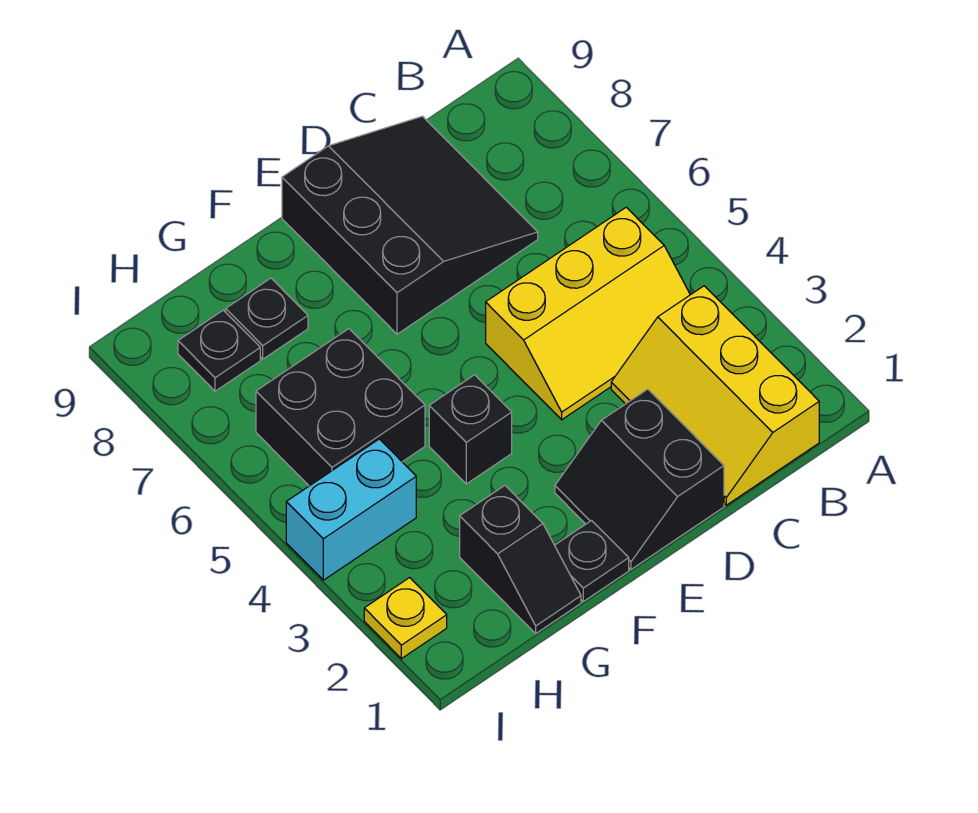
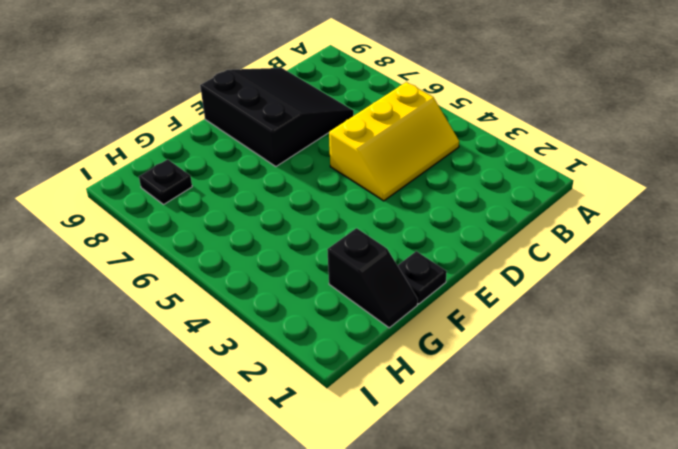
none -> yellow slope B1:C3 level 1 top B
none -> black slope D1:E2 level 1 top D
none -> black brick F4 level 1

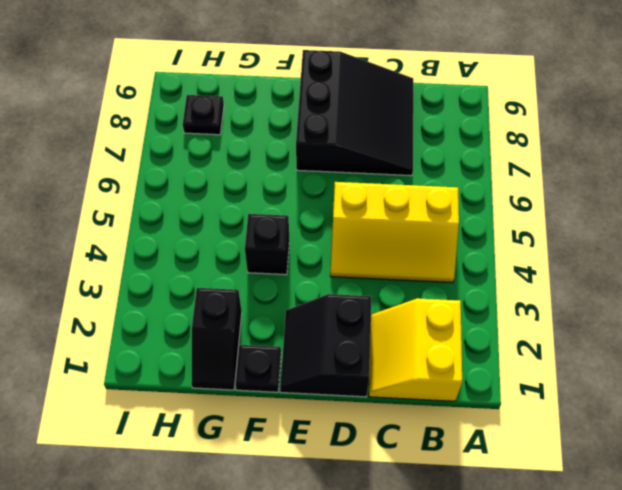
yellow slope B1:C2 level 1 top B -> yellow slope B1:C3 level 1 top B
none -> black brick G5:H6 level 1
none -> black plate G8 level 1
none -> cyan brick H4:I4 level 1

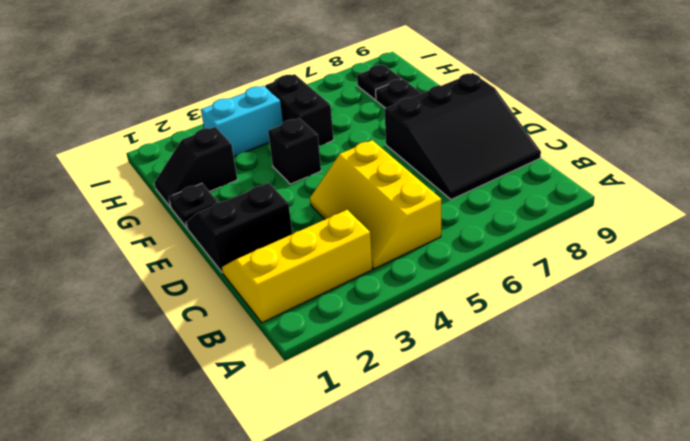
black brick G5:H5 level 1 -> black brick G5:H6 level 1
cyan brick H3:H4 level 1 -> cyan brick H4:I4 level 1
none -> yellow plate I2 level 1

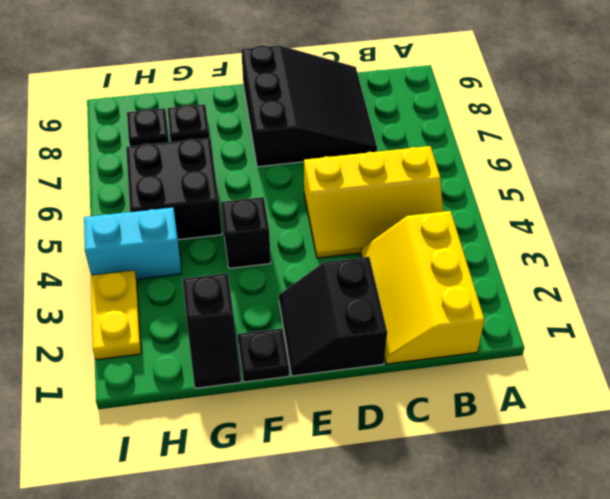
yellow plate I2:I3 level 1 -> yellow plate I2 level 1

